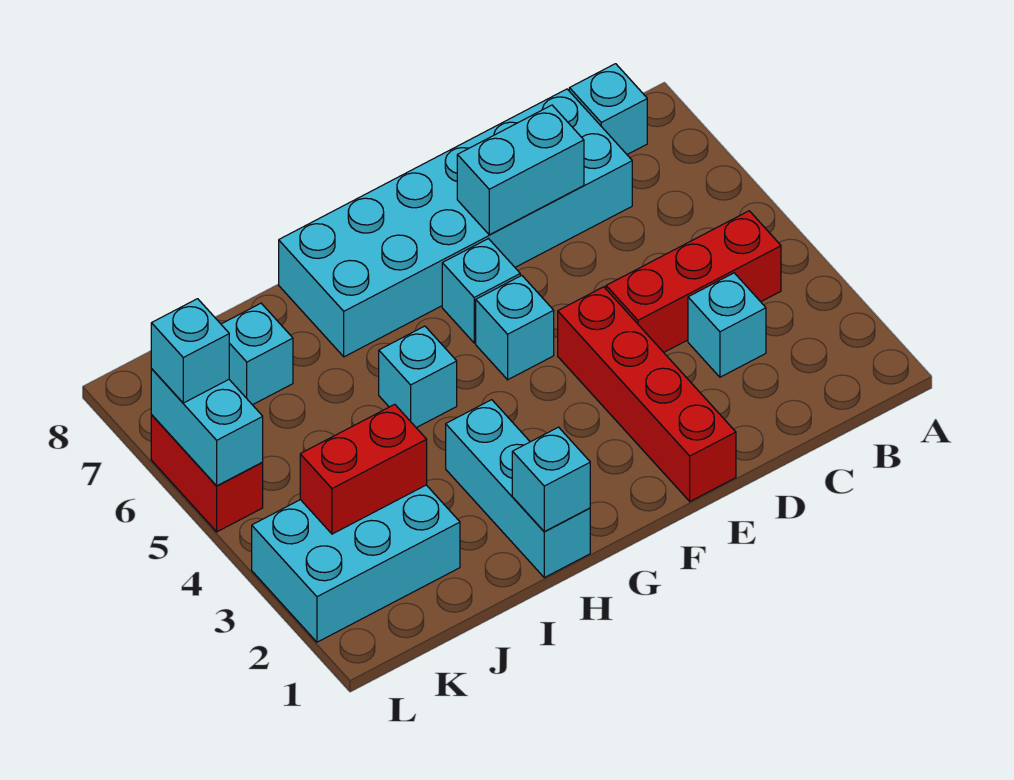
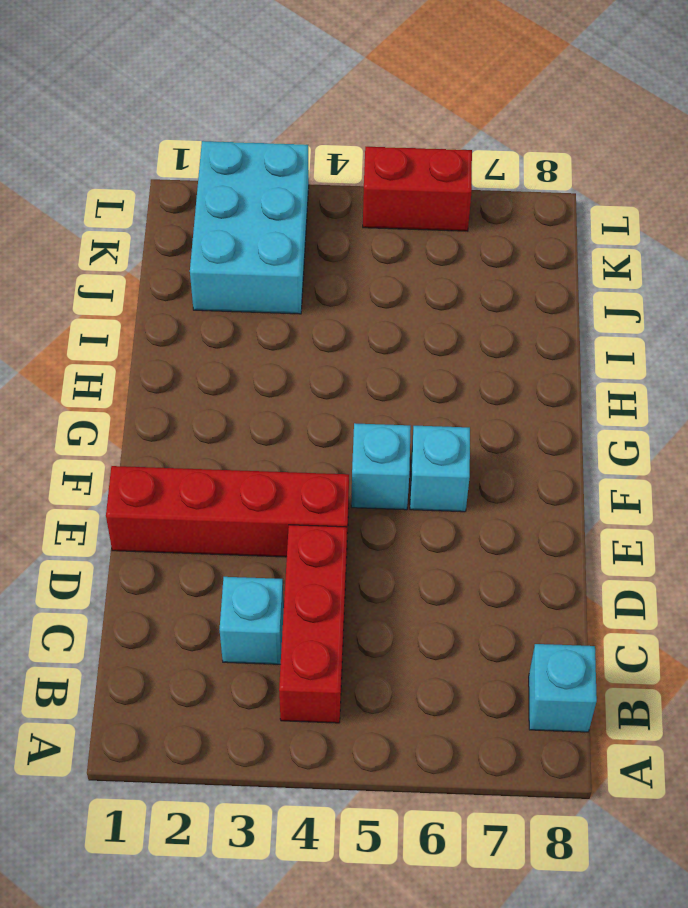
none -> cyan brick C7:H8 level 1
none -> cyan brick H1:H3 level 1
none -> cyan brick H5 level 1

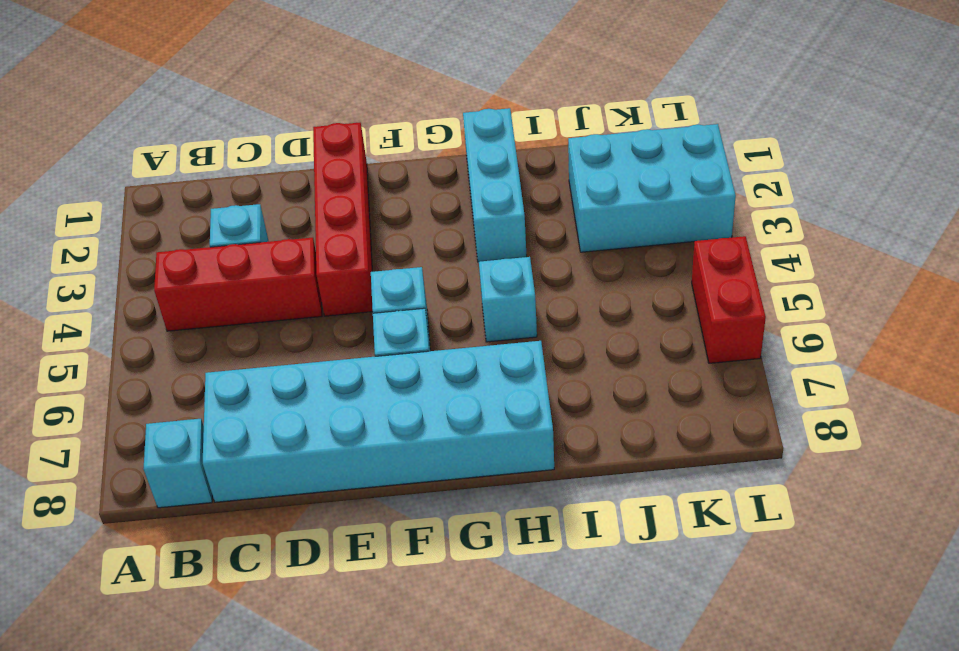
none -> cyan brick J7 level 1
none -> cyan brick D7:E7 level 2
none -> cyan brick H1 level 2

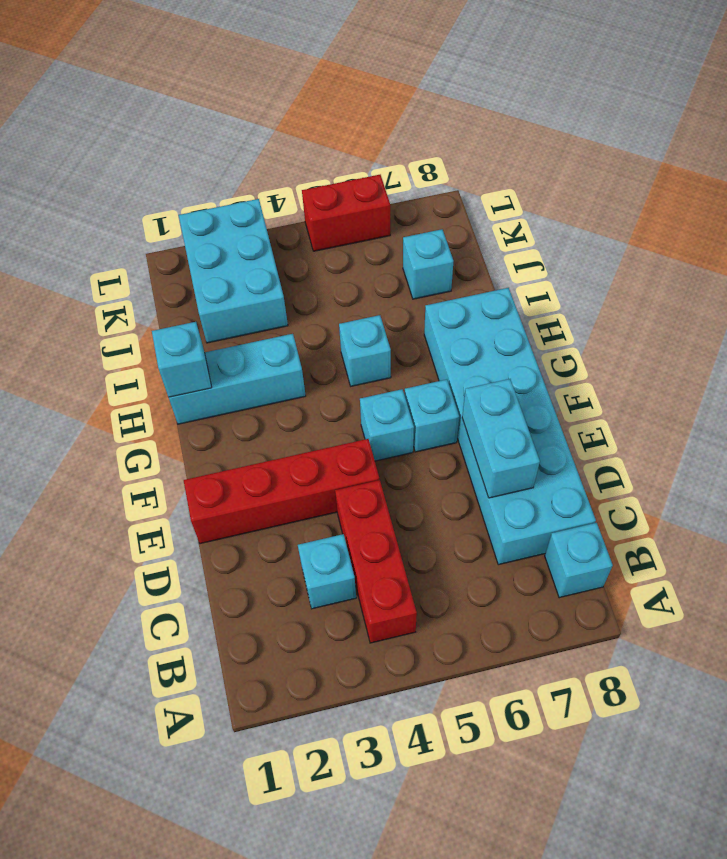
none -> red brick J3:K3 level 2
none -> cyan brick L5:L6 level 2
none -> cyan brick L6 level 3

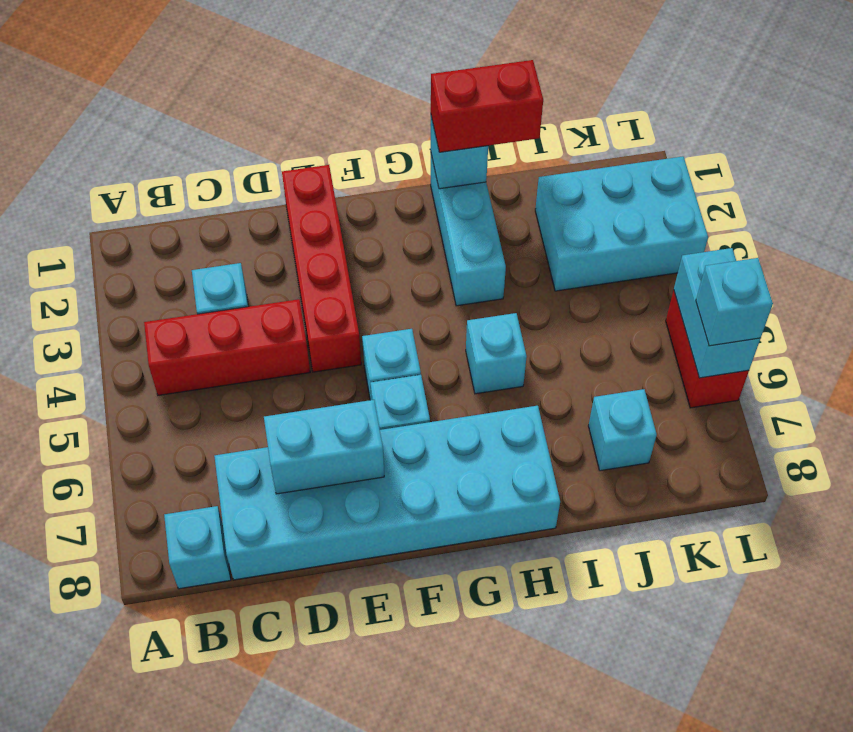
red brick H1:I1 level 3 -> red brick J3:K3 level 2

